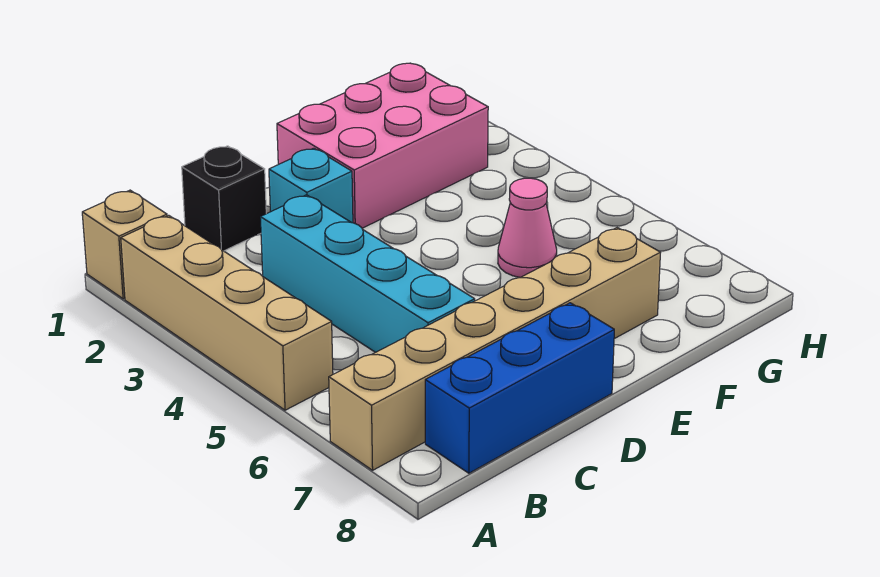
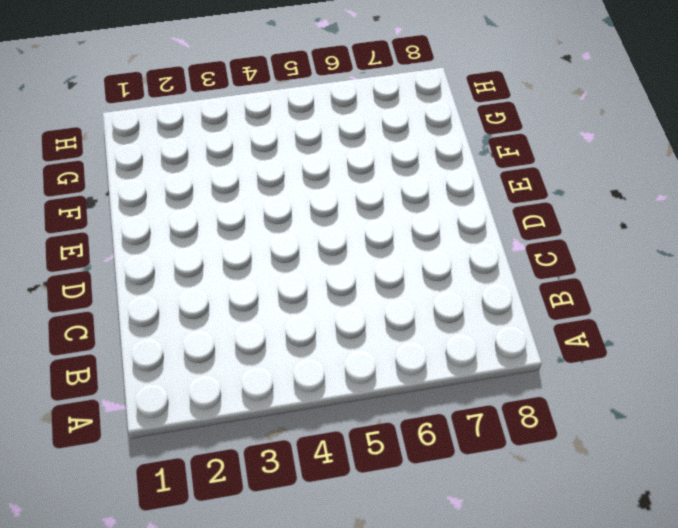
none -> tan brick A1 level 1
none -> tan brick A2:A5 level 1

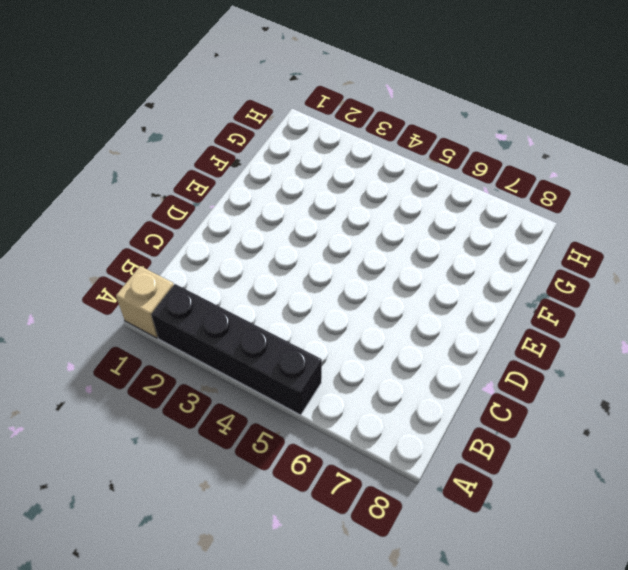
black brick A2:A5 level 1 -> tan brick A2:A5 level 1
none -> tan brick A7:F7 level 1
none -> blue brick B8:D8 level 1

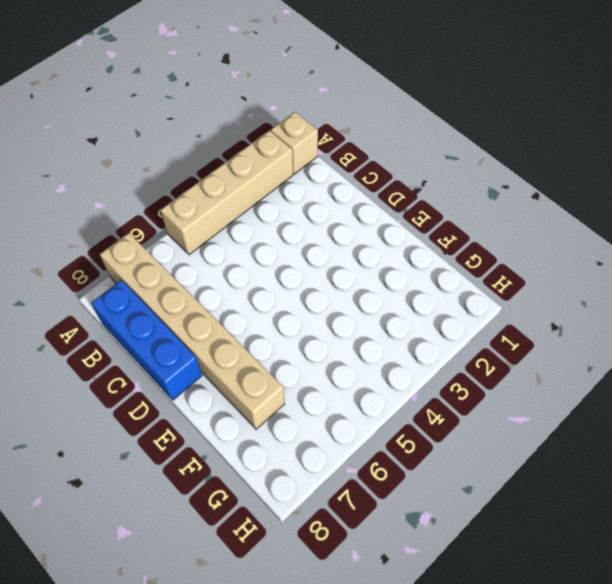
none -> black brick C1 level 1
none -> cyan brick C3:C6 level 1

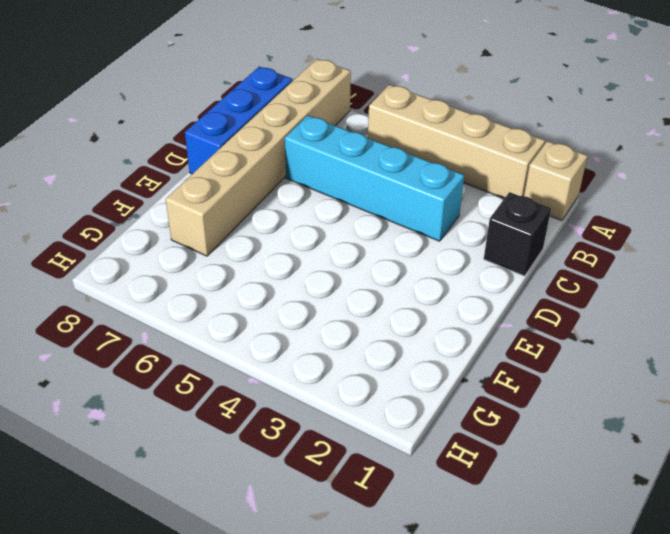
none -> cyan brick D2 level 1
none -> pink brick E1:G2 level 1

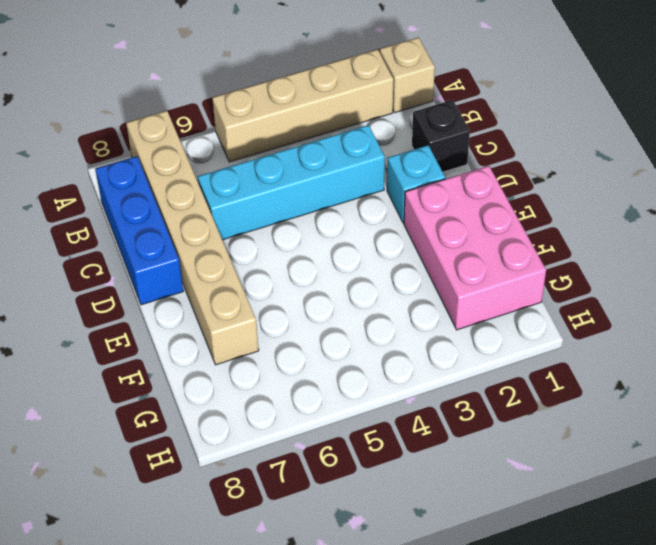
none -> pink cone F5 level 1

